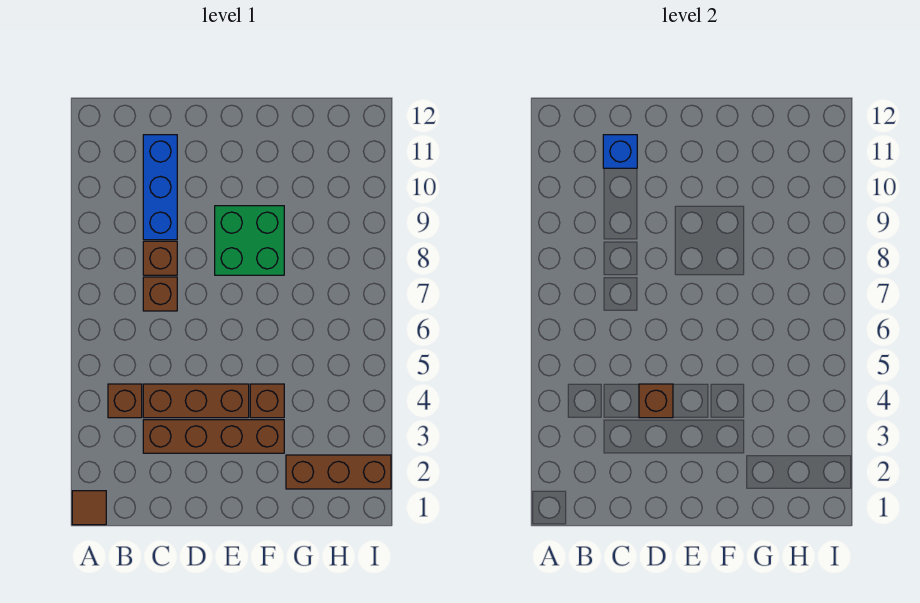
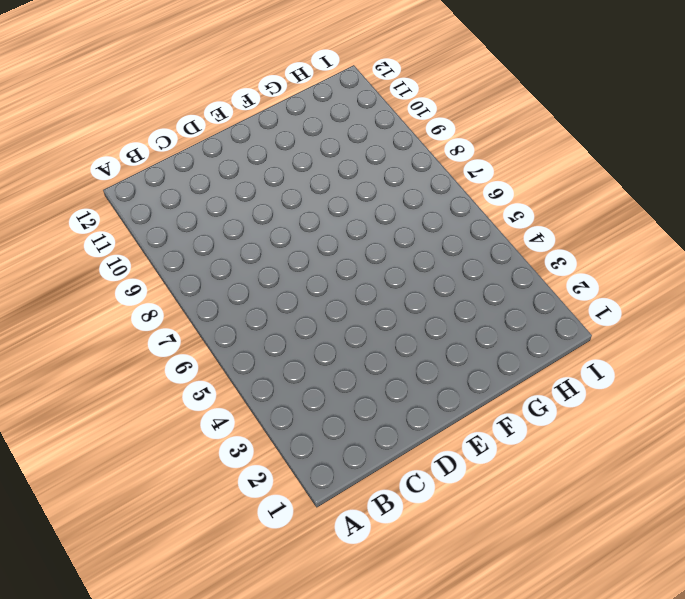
none -> brown tile A1 level 1
none -> brown brick B4 level 1
none -> brown brick C3:F3 level 1

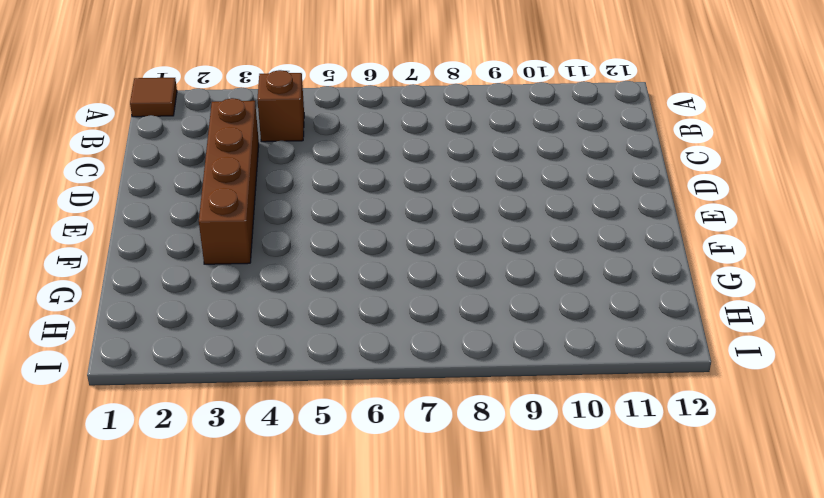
none -> brown brick C4:E4 level 1
none -> brown brick C7 level 1
none -> brown brick C8 level 1

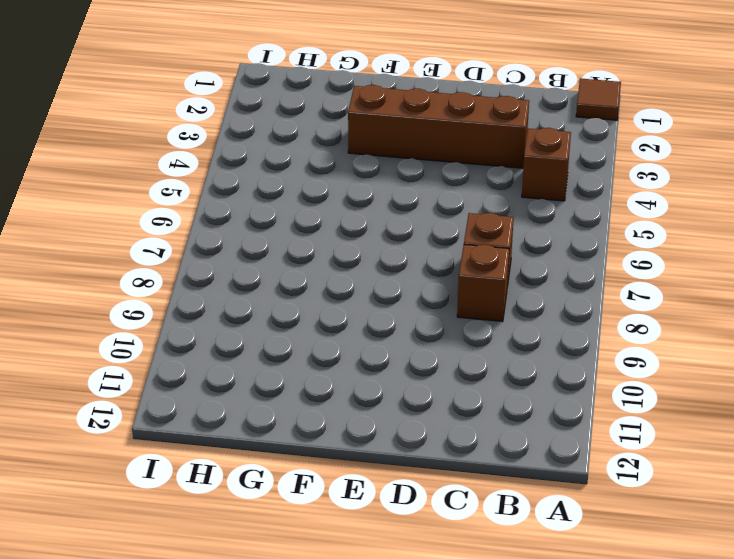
none -> brown brick C4:E4 level 1
none -> blue brick C9:C11 level 1
none -> green brick E8:F9 level 1

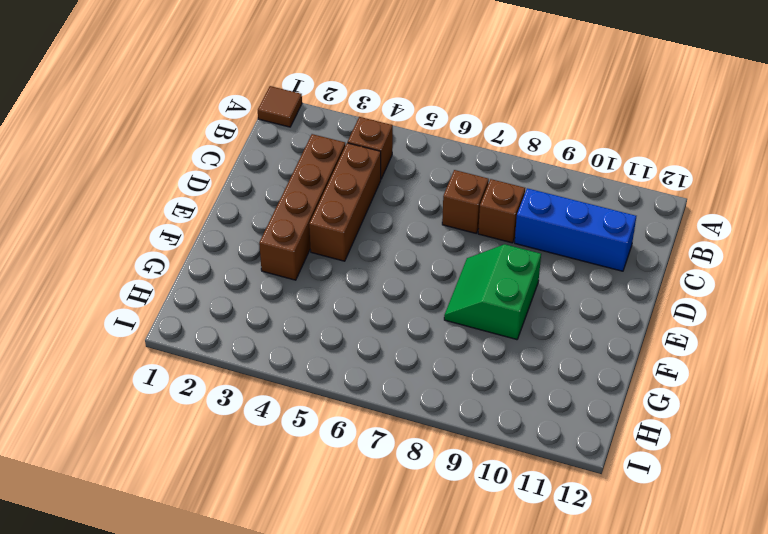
green slope E8:F9 level 1 top 9 -> green brick E8:F9 level 1
none -> brown brick F4 level 1
none -> brown brick G2:I2 level 1
none -> blue brick C11 level 2

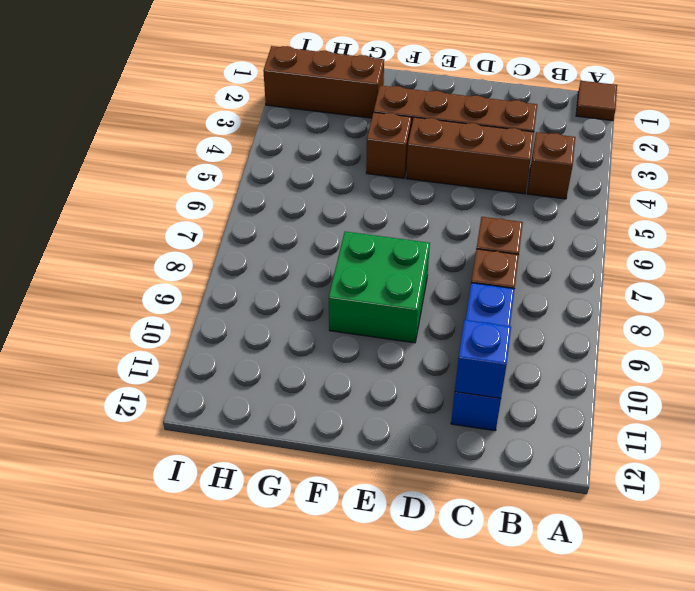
none -> brown brick D4 level 2

